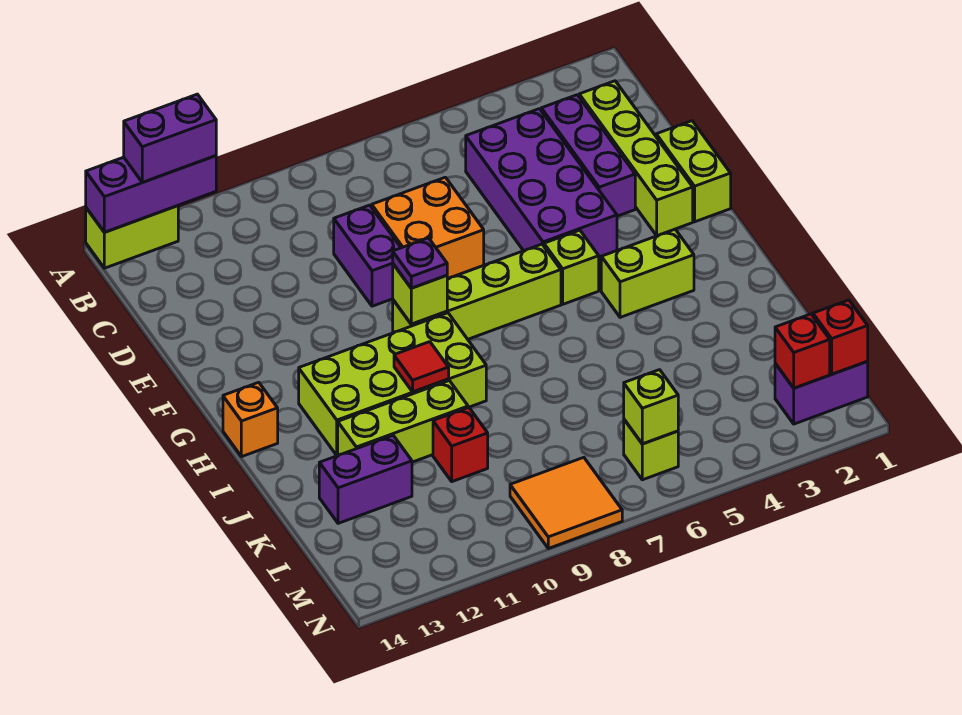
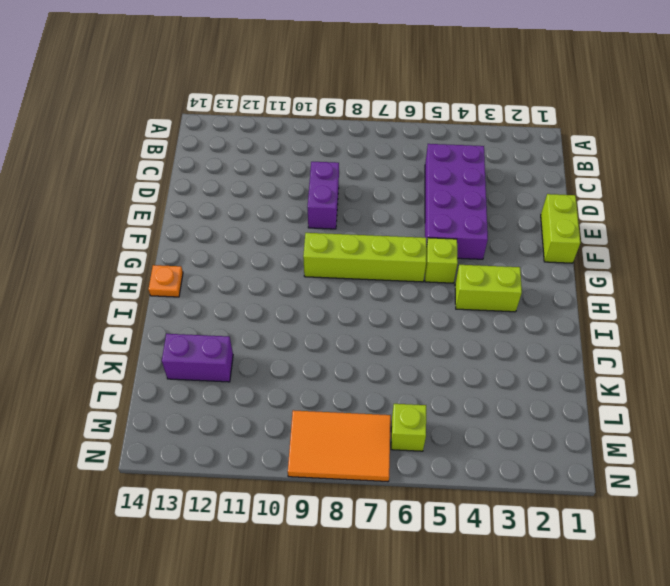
orange plate H14 level 1 -> orange brick H14 level 1
orange tile M7:N9 level 1 -> orange tile M8:N9 level 1
none -> lime brick A13:A14 level 1
none -> lime brick C2:F2 level 1
none -> purple brick C3:E3 level 1

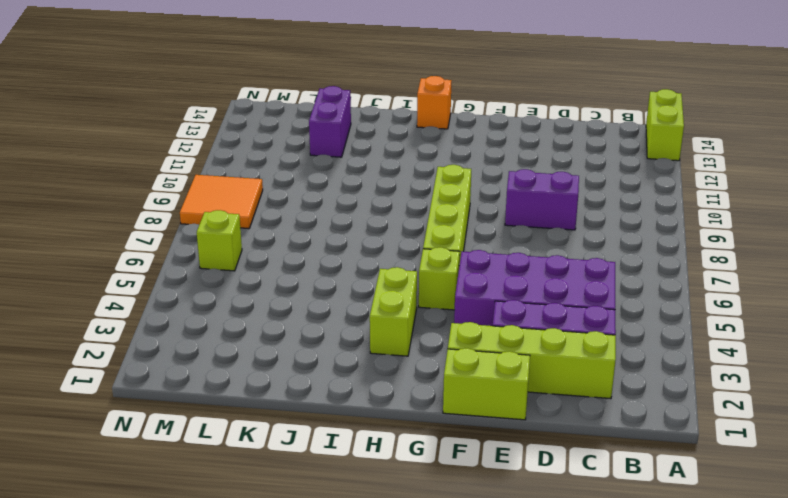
none -> orange brick D7:E8 level 1
none -> lime brick H9:I12 level 1
none -> lime brick J10:J12 level 1

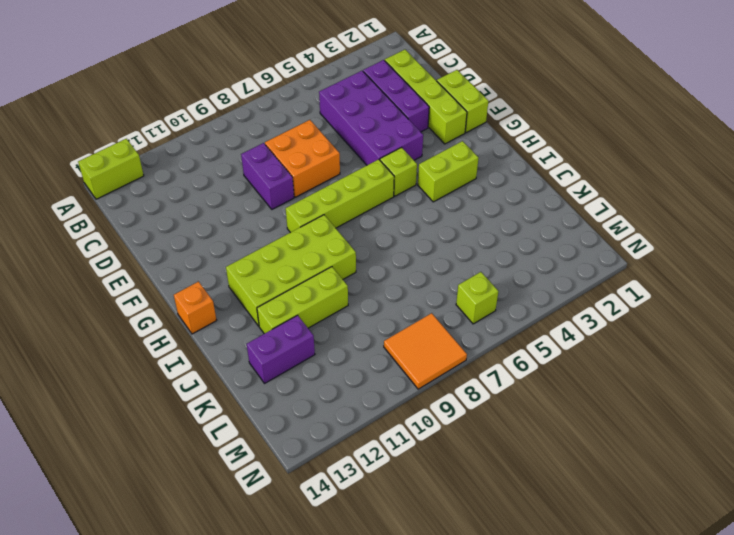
none -> red brick K10 level 1
none -> purple brick M1:M2 level 1
none -> purple brick A12:A14 level 2

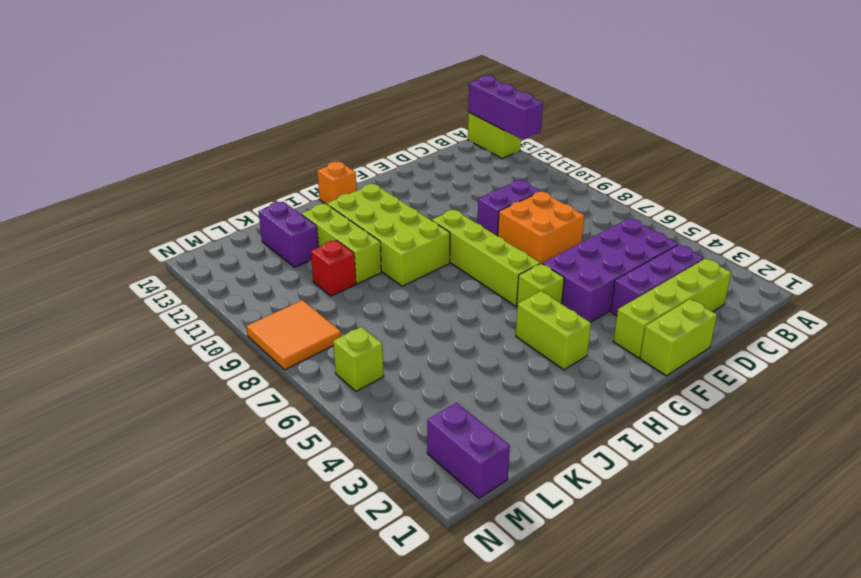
none -> lime brick G9 level 2
none -> red tile I10 level 2
none -> red brick M1 level 2

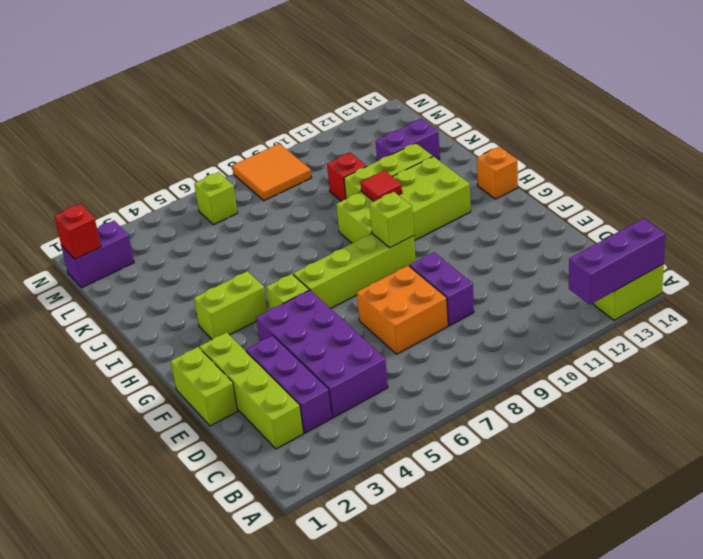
none -> red brick M2 level 2
none -> lime brick M6 level 2
none -> purple brick A12:A13 level 3

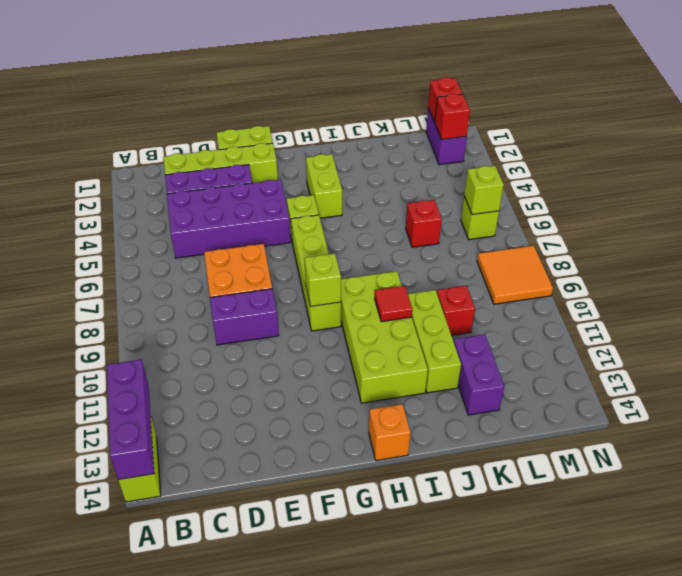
red brick K6 level 1 -> none
none -> purple brick A12:A13 level 3
none -> purple plate G9 level 3

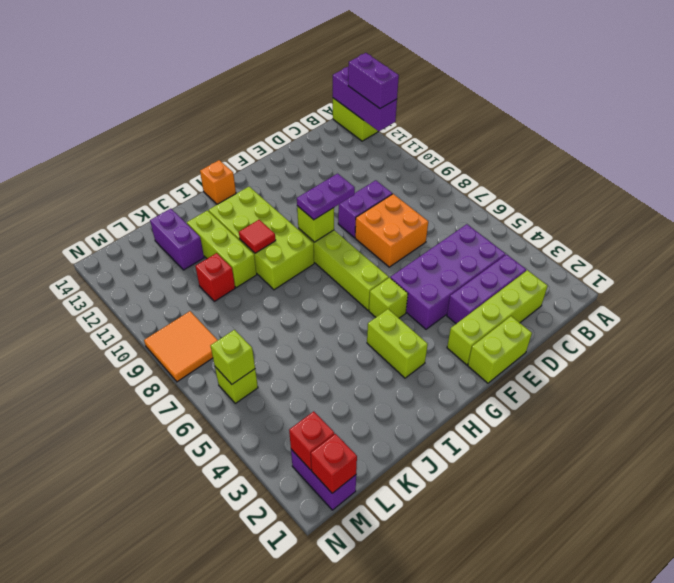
purple plate F9:G9 level 3 -> purple plate G9 level 3

